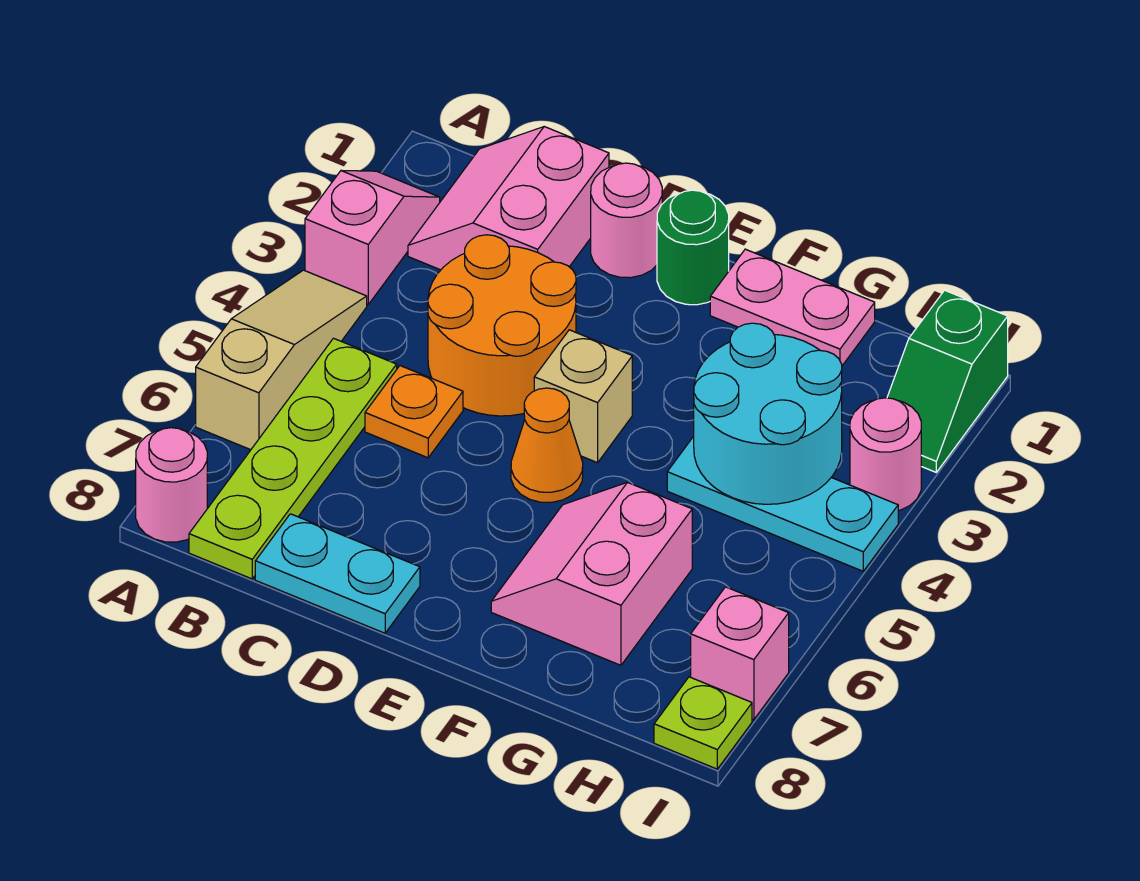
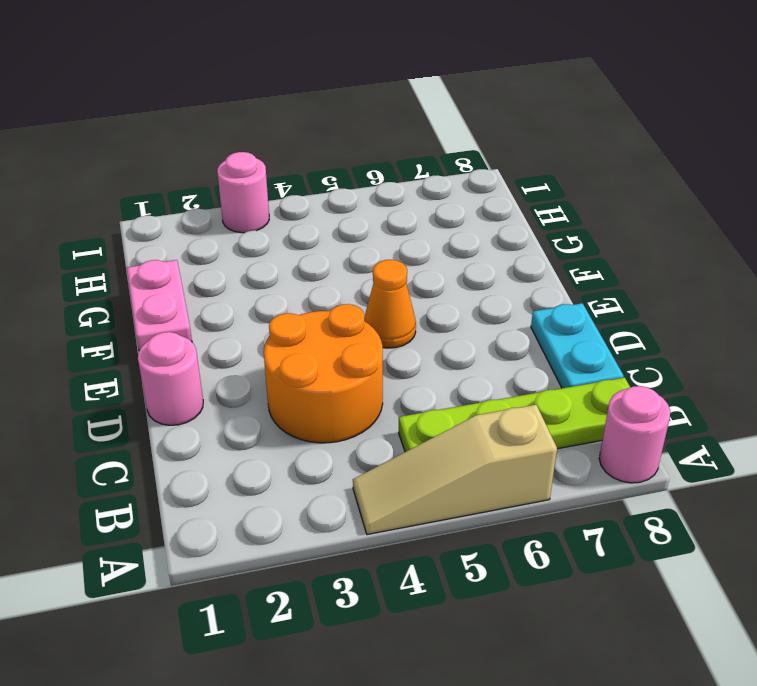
none -> pink slope A2:A3 level 1 top 3
none -> pink slope B1:C2 level 1 top C
none -> orange plate C5 level 1

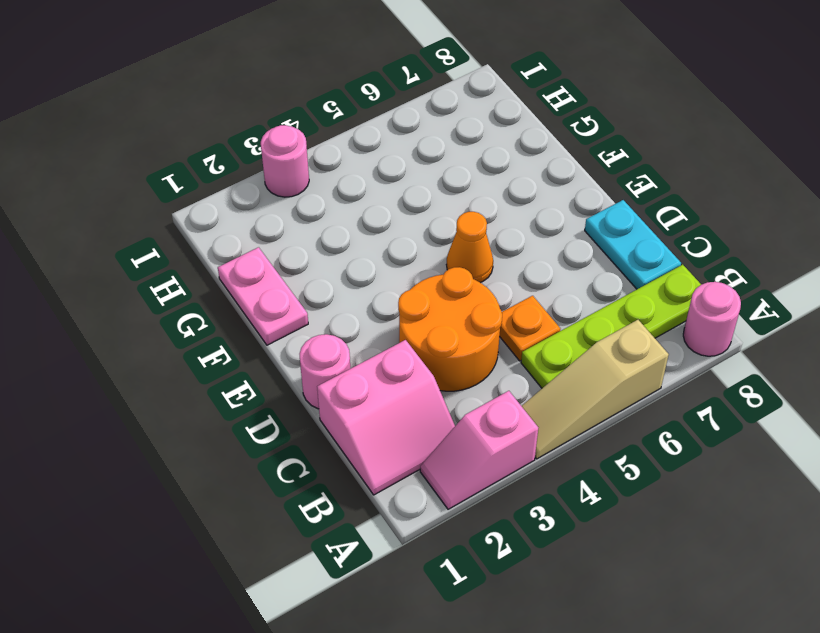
none -> green round brick E1 level 1
none -> tan brick E4 level 1
none -> pink slope F6:G7 level 1 top G

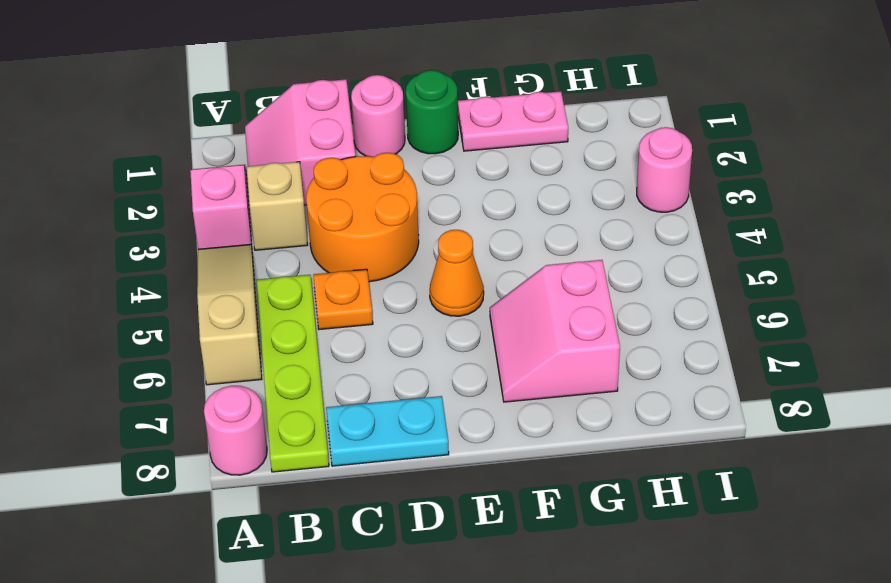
tan brick B3 level 1 -> tan brick E4 level 1
none -> cyan plate G4:I4 level 1
none -> green slope I1:I2 level 1 top 1
none -> pink brick I7 level 1

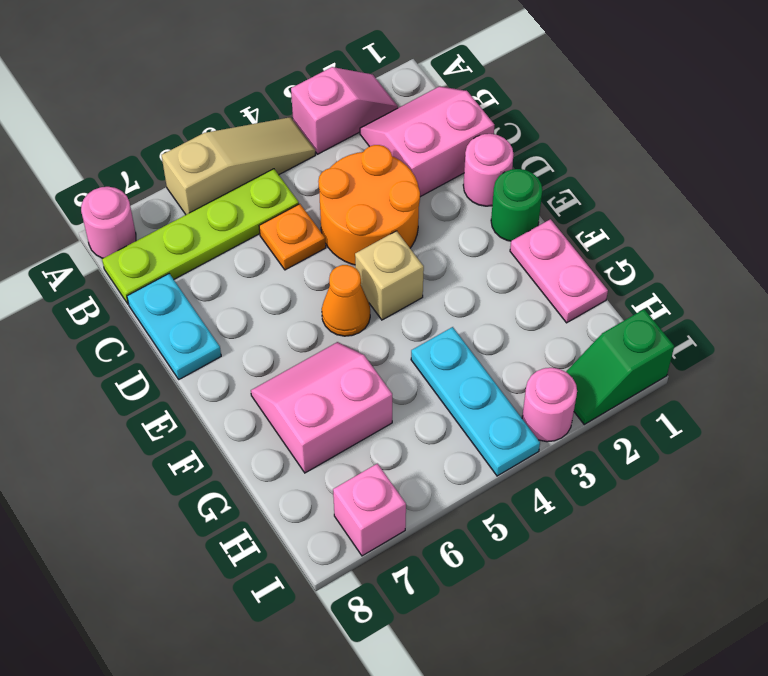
none -> lime plate I8 level 1
none -> cyan round brick G3:H4 level 2

